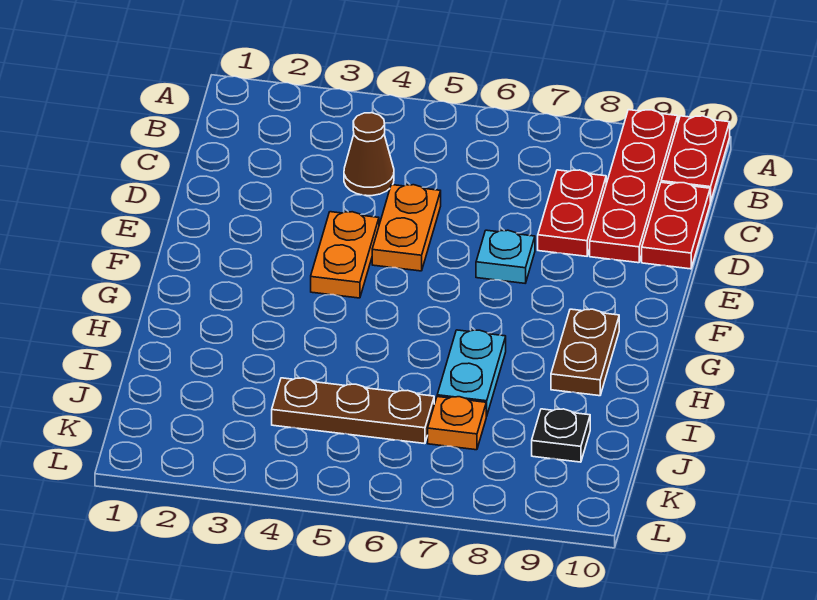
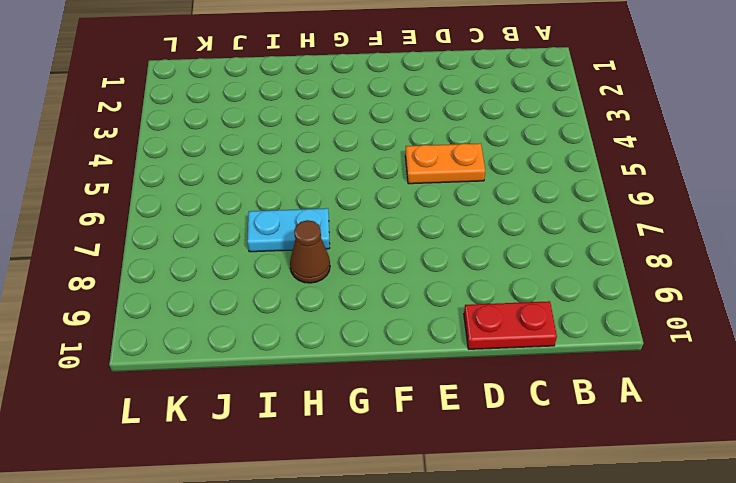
brown cone H8 level 1 -> brown cone C4 level 1
none -> red plate A9:D9 level 1
none -> red plate A10:B10 level 1
none -> red plate C8:D8 level 1

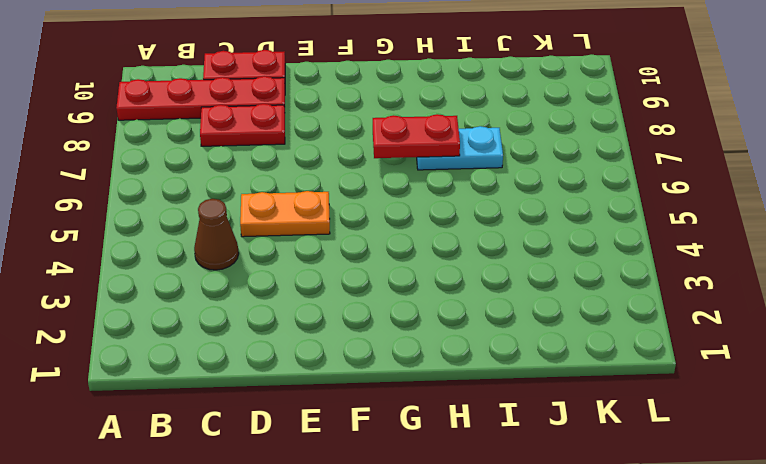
red plate G7:H7 level 2 -> red plate A10:B10 level 1
none -> orange plate E4:F4 level 1
none -> cyan plate E7 level 1
none -> brown plate G9:H9 level 1

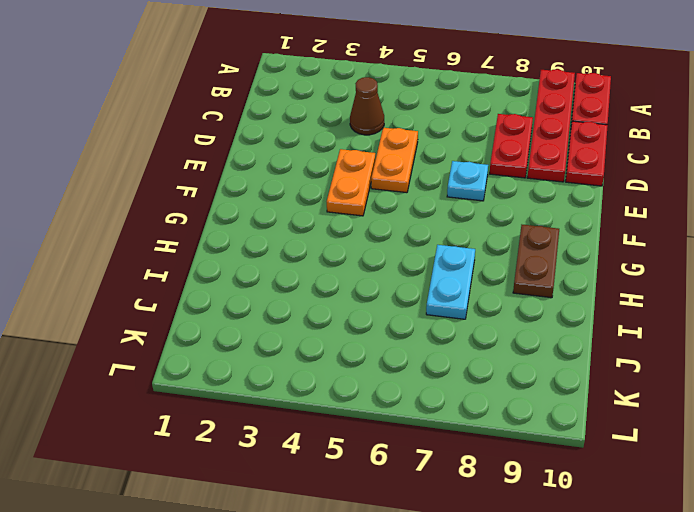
none -> brown plate J4:J6 level 1
none -> orange plate J7 level 1
none -> black plate J9 level 1

